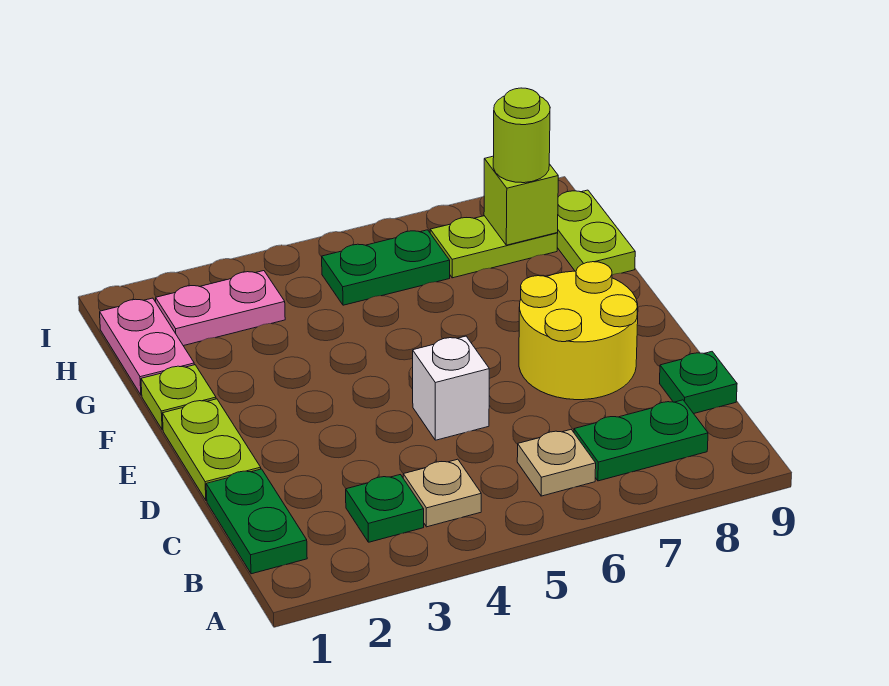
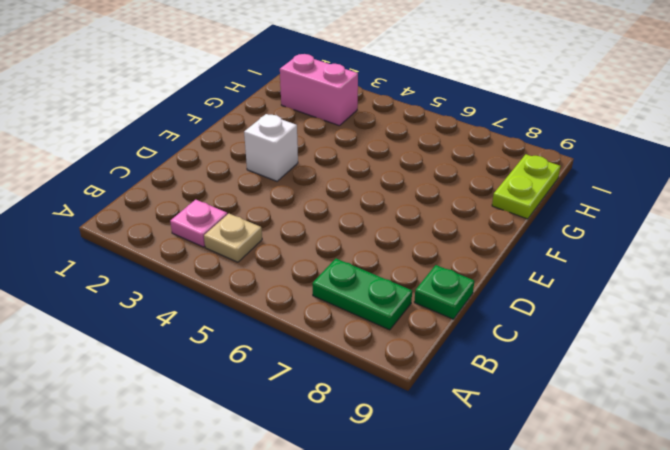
pink plate B3 level 1 -> green plate B3 level 1
white brick E3 level 1 -> white brick D5 level 1
pink brick H2:H3 level 1 -> pink plate H2:H3 level 1
none -> green plate B1:C1 level 1
none -> tan plate B6 level 1
none -> lime plate D1:E1 level 1

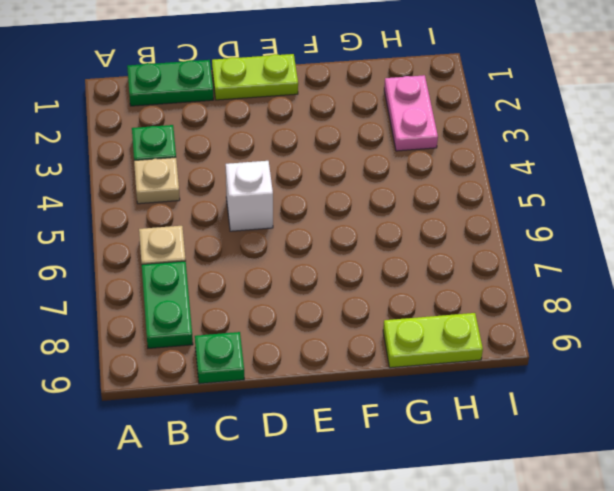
none -> yellow round brick D7:E8 level 1
none -> lime plate F1 level 1
none -> pink plate G1:H1 level 1

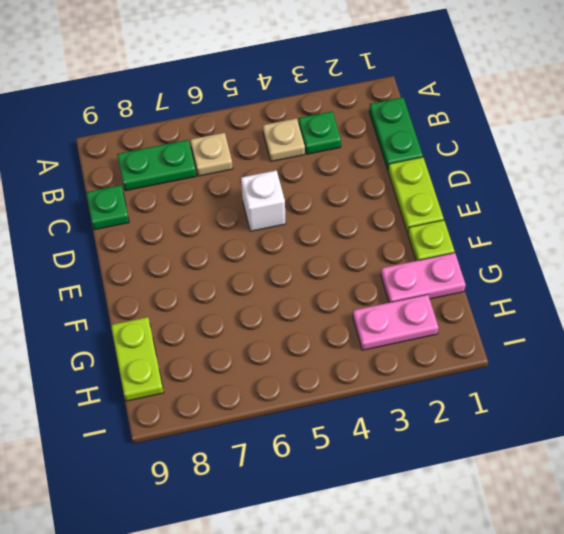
pink plate G1:G2 level 1 -> pink plate G1:H1 level 1
none -> yellow round brick D7:E8 level 1
none -> green plate H5:H6 level 1
none -> lime plate H7:H8 level 1

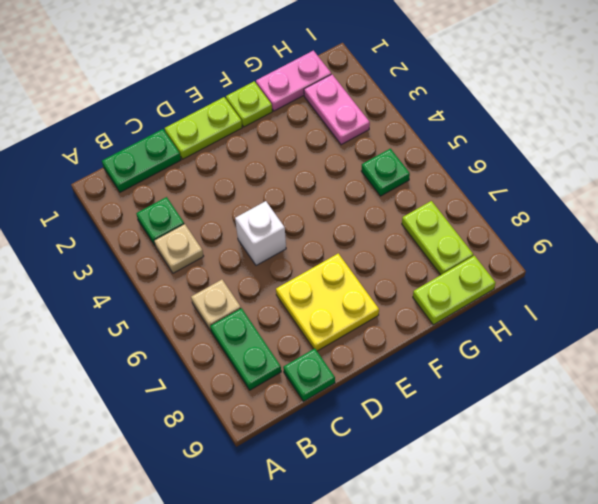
yellow plate D7:E8 level 1 -> yellow round brick D7:E8 level 1
green plate H5 level 1 -> green plate H5:H6 level 1
none -> lime brick H8 level 2
none -> lime round brick H8 level 3

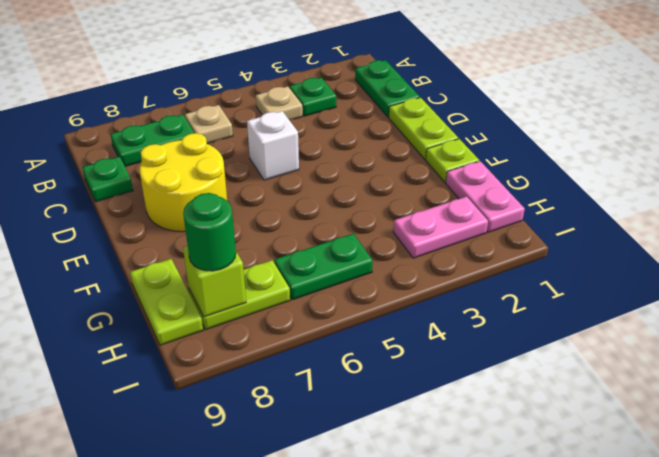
green round brick H8 level 3 -> lime round brick H8 level 3

